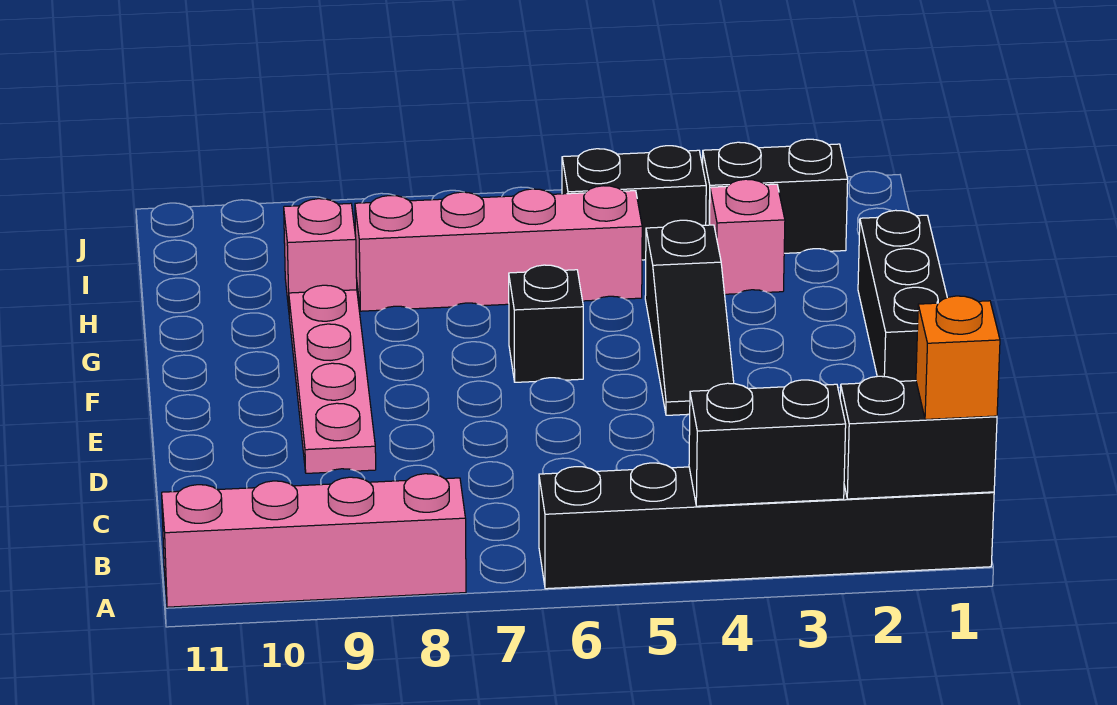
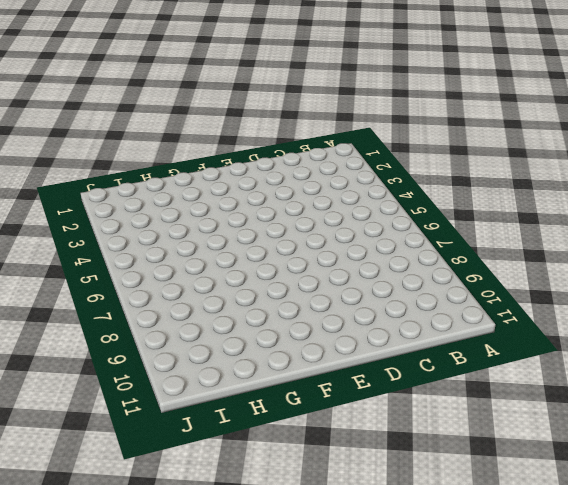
none -> black brick A1:A6 level 1
none -> pink brick A8:A11 level 1
none -> pink plate D9:G9 level 1

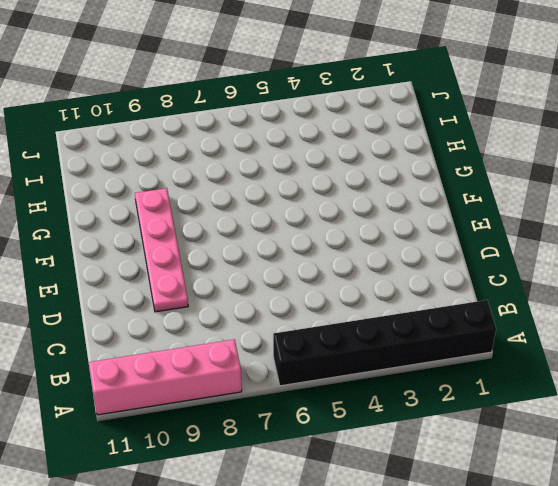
none -> black brick E1:G1 level 1
none -> black slope E4:G4 level 1 top G
none -> black brick F6 level 1

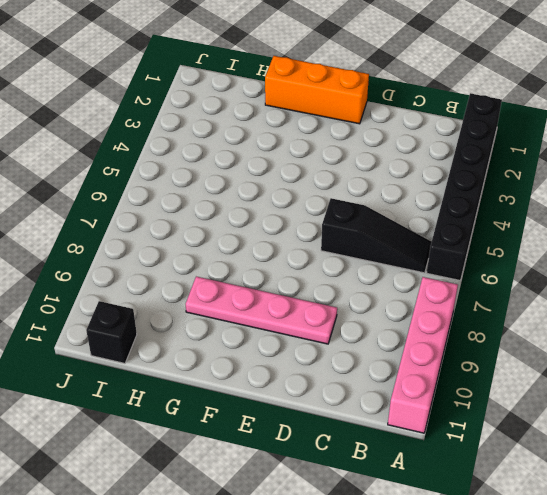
black slope B6:D6 level 1 top D -> black slope E4:G4 level 1 top G
orange brick E1:G1 level 1 -> black brick E1:G1 level 1
black brick I11 level 1 -> black brick F6 level 1
none -> pink brick H3 level 1
none -> pink brick H5:H8 level 1
none -> pink brick H9 level 1

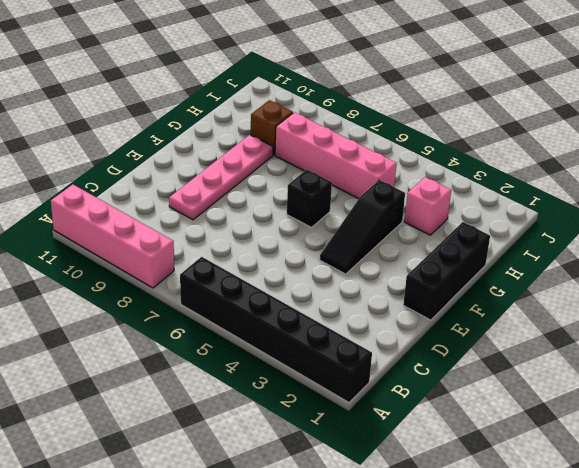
brown brick H9 level 1 -> pink brick H9 level 1
none -> black brick I2:I3 level 1
none -> black brick I4:I5 level 1
none -> black brick A1:A2 level 2

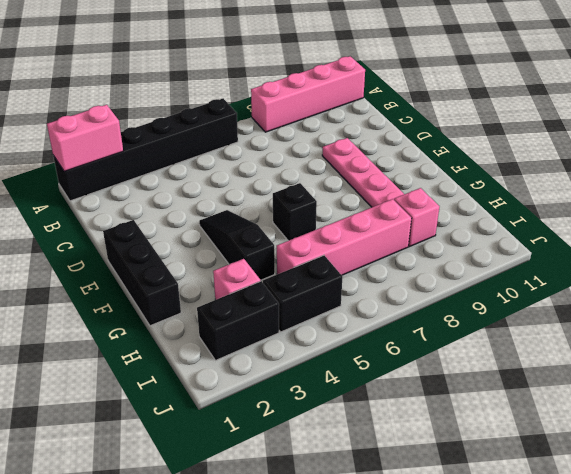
pink brick A1:A2 level 2 -> black brick A1:A2 level 2
none -> black brick A3:A4 level 2
none -> orange brick A1 level 3

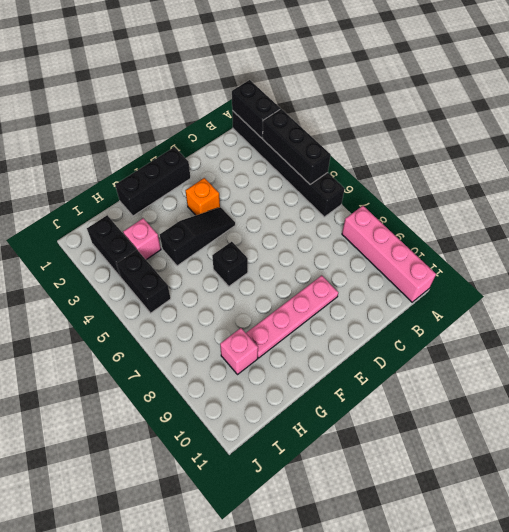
black brick A3:A5 level 2 -> black brick A3:A4 level 2
orange brick E3 level 1 -> orange brick A1 level 3
none -> pink brick H5:H8 level 1

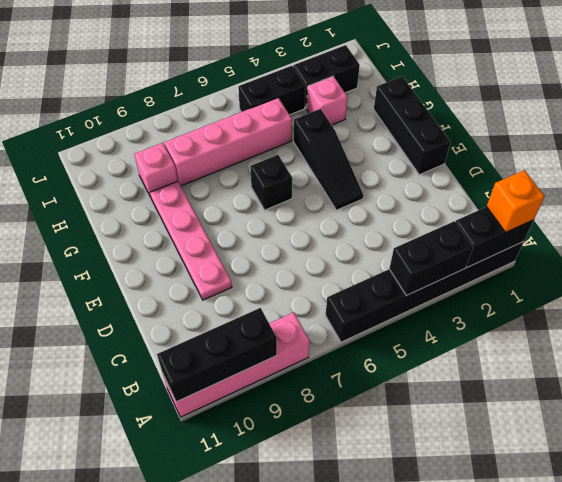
black brick A9:A11 level 2 -> none

